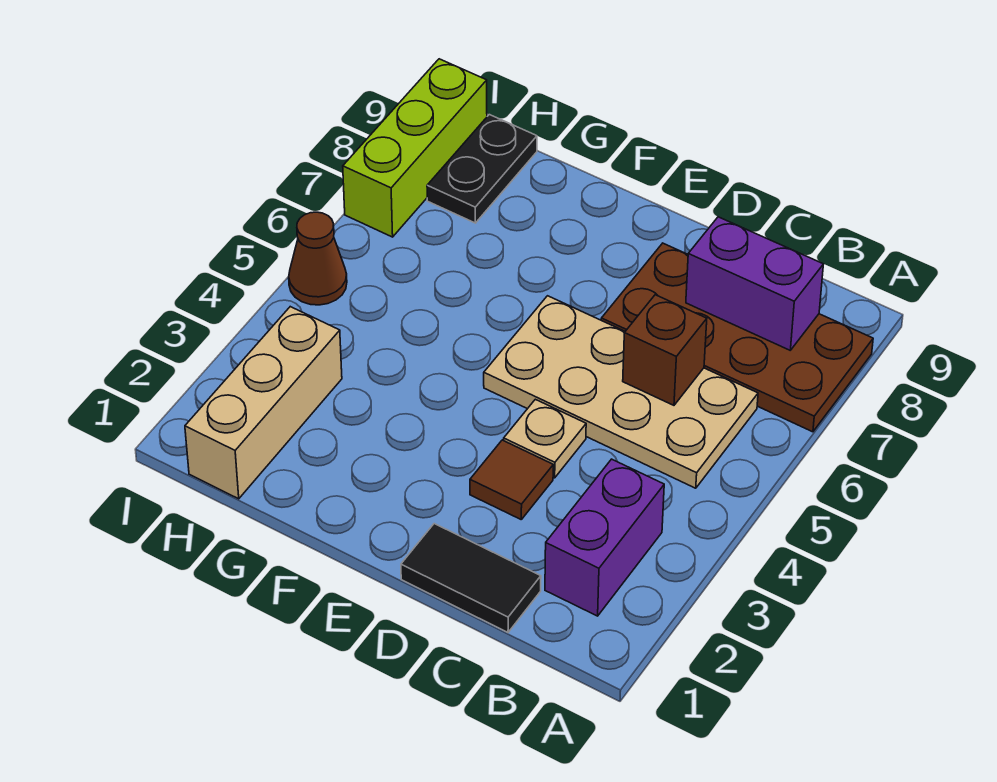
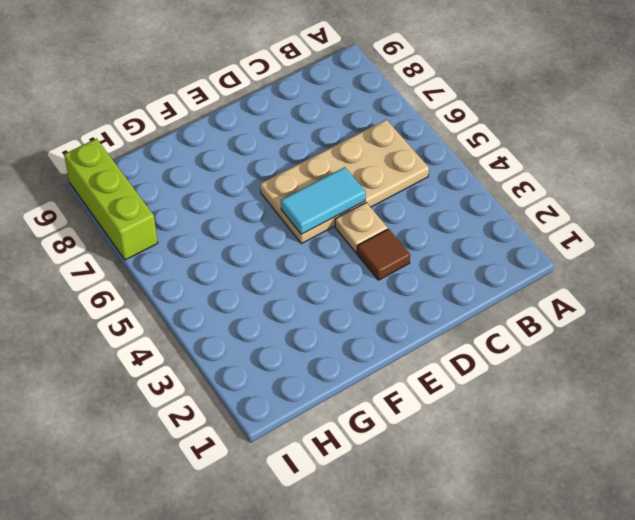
cyan tile D5:E5 level 2 -> none
none -> brown plate A7:D8 level 1
none -> purple brick B2:B3 level 1
none -> black tile C1:D1 level 1

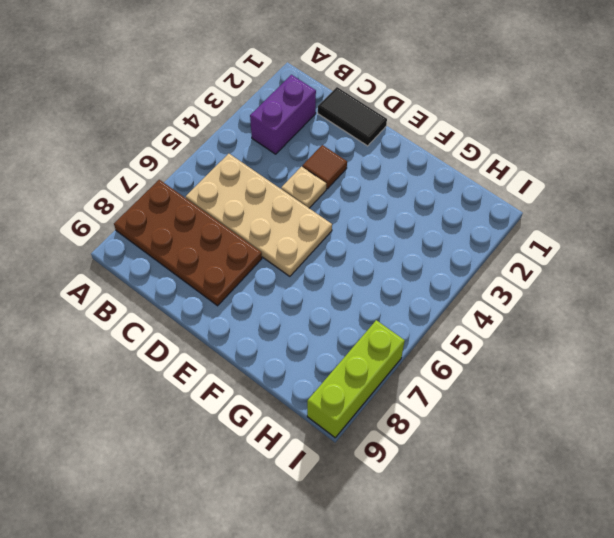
none -> tan brick H1:H3 level 1
none -> black plate H8:H9 level 1
none -> brown cone I5 level 1

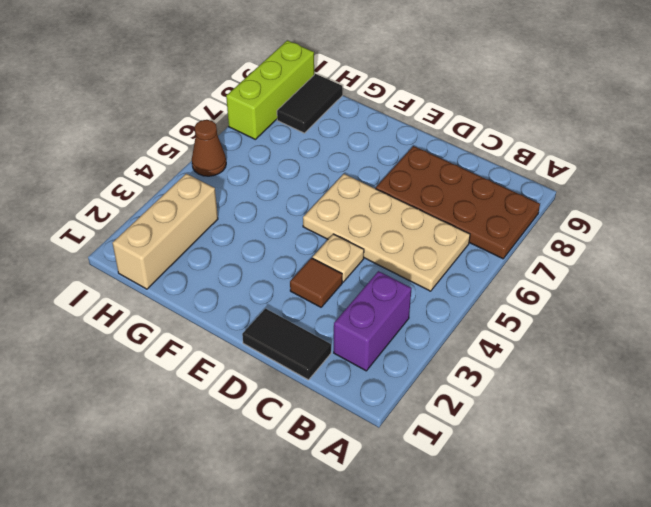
black tile H8:H9 level 1 -> black plate H8:H9 level 1
none -> purple brick B8:C8 level 2
none -> brown brick C6 level 2

